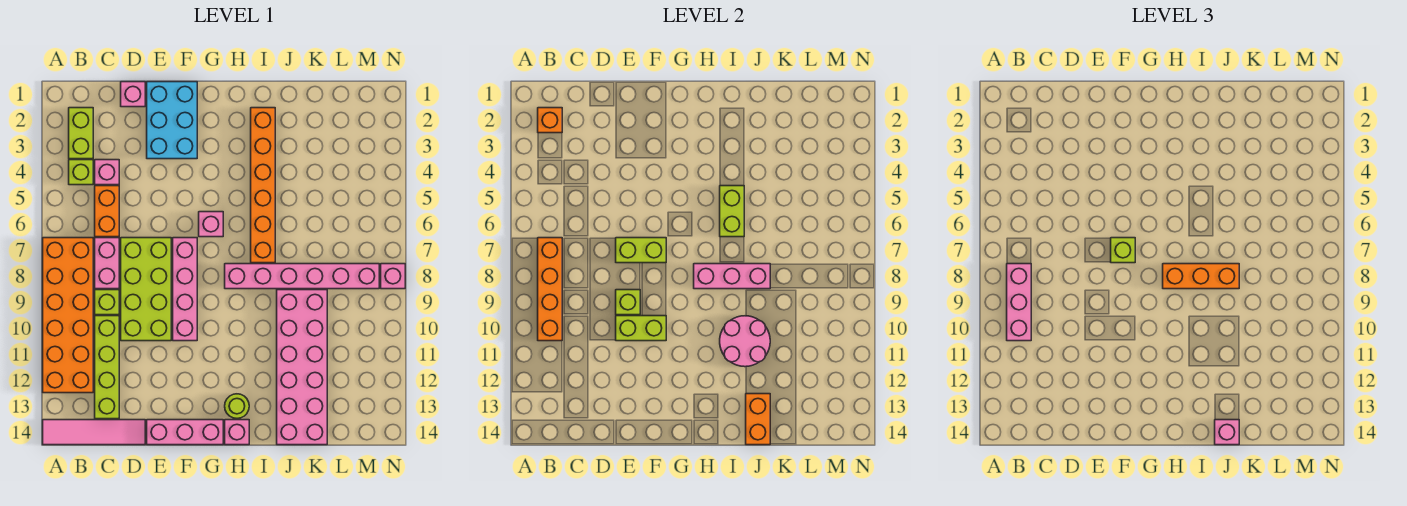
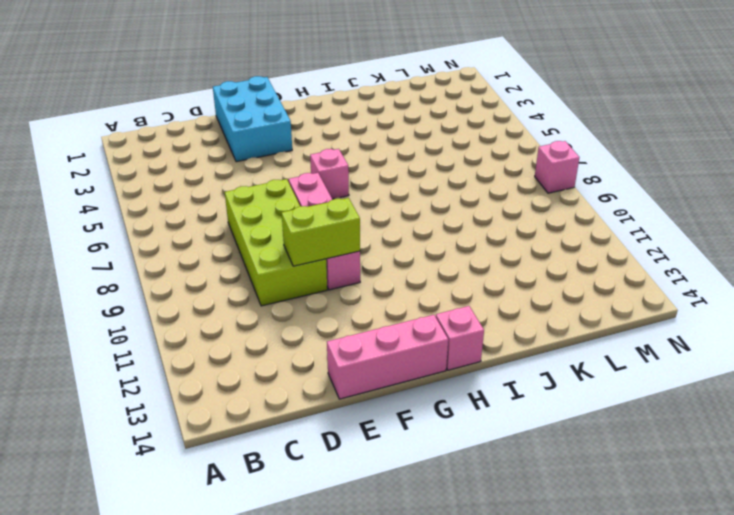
none -> orange brick A7:B12 level 1
none -> pink tile A14:D14 level 1
none -> lime brick B2:B3 level 1
none -> lime brick B4 level 1

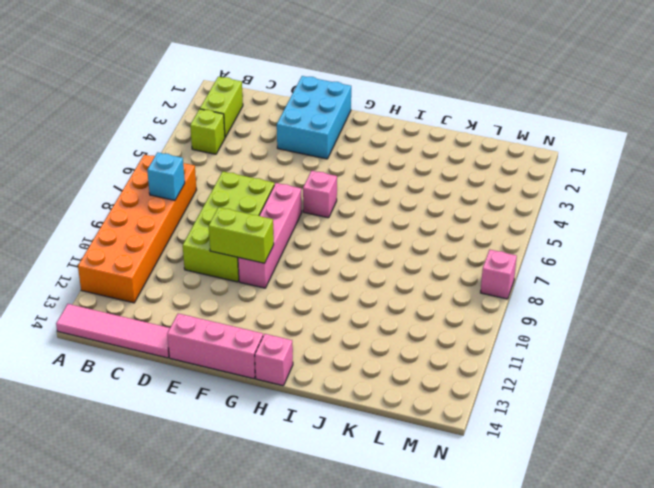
cyan brick B8 level 2 -> orange brick B7:B10 level 2
none -> pink brick C4 level 1
none -> orange brick C5:C6 level 1
none -> pink brick C7:C8 level 1
none -> lime brick C9 level 1

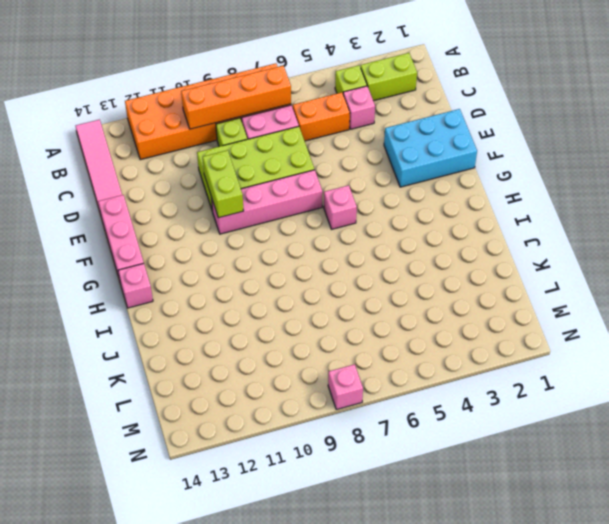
none -> lime brick C10:C13 level 1
none -> pink brick D1 level 1
none -> pink brick H8:M8 level 1
none -> lime round brick H13 level 1

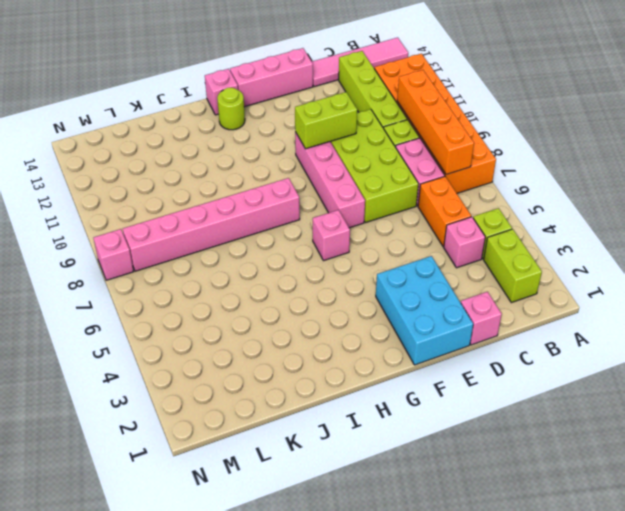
none -> orange brick I2:I7 level 1
none -> pink brick J9:K14 level 1
none -> orange brick B2 level 2
none -> lime brick E7:F7 level 2

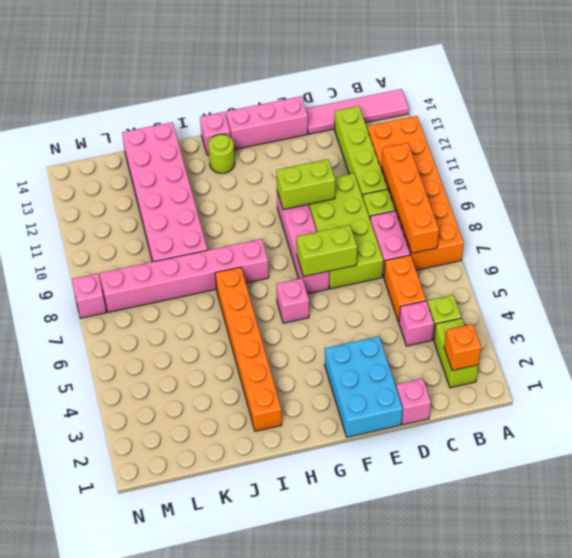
none -> lime brick E9 level 2
none -> pink brick H8:J8 level 2
none -> lime brick I5:I6 level 2
none -> pink round brick I10:J11 level 2

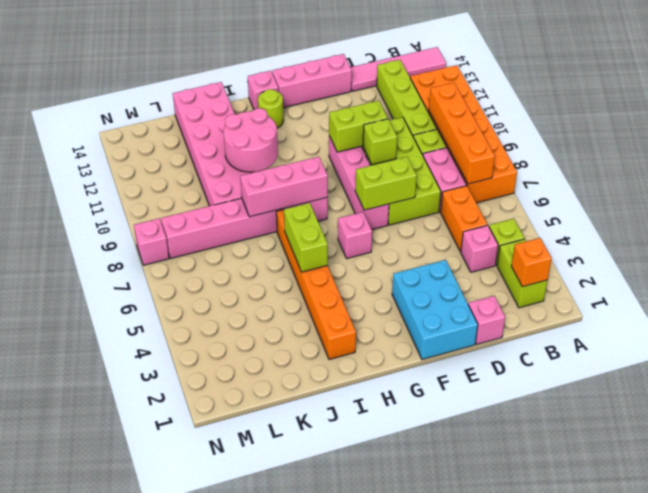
none -> orange brick J13:J14 level 2
none -> pink brick B8:B10 level 3
none -> lime brick F7 level 3
none -> orange brick H8:J8 level 3

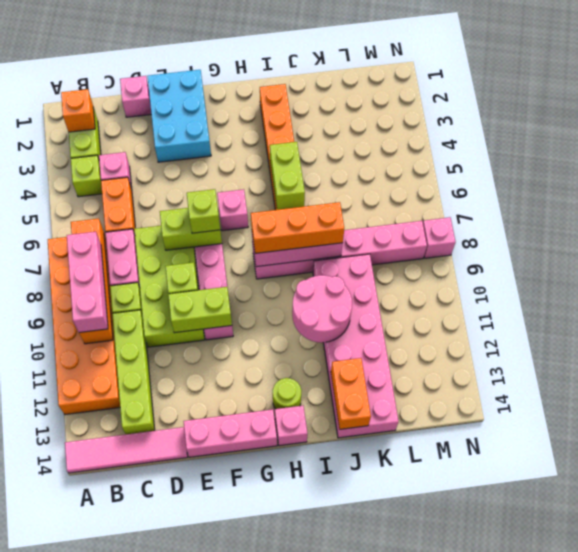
none -> pink brick J14 level 3

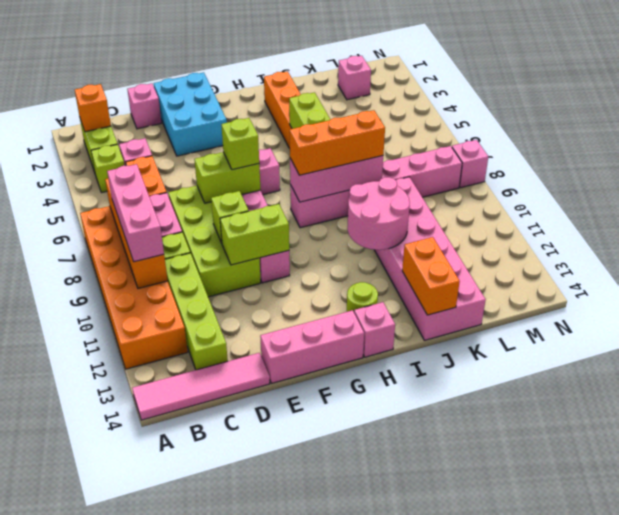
pink brick L2 level 1 -> pink brick J14 level 3

